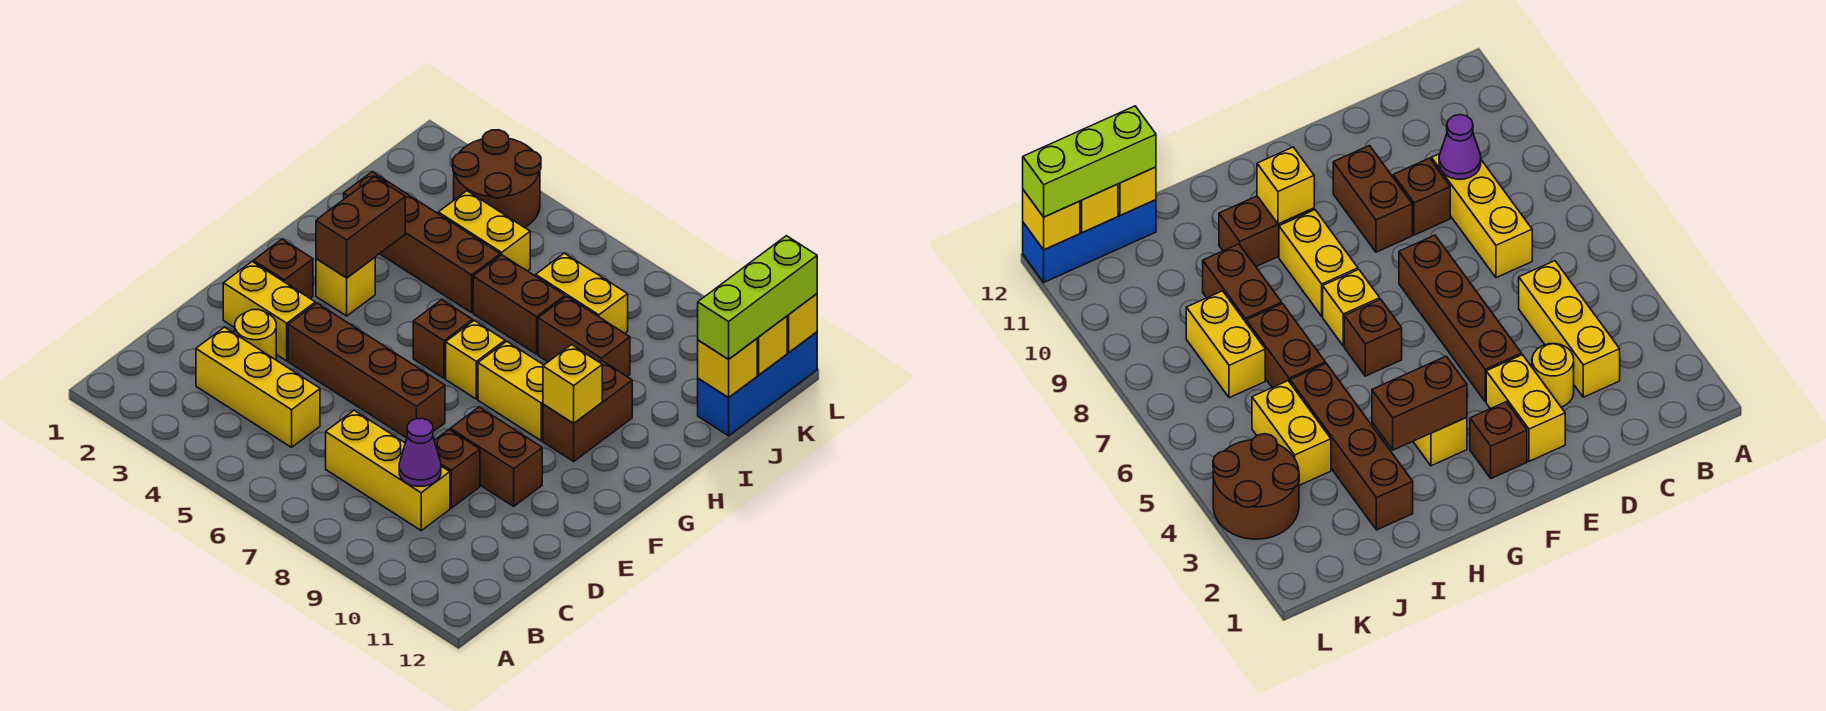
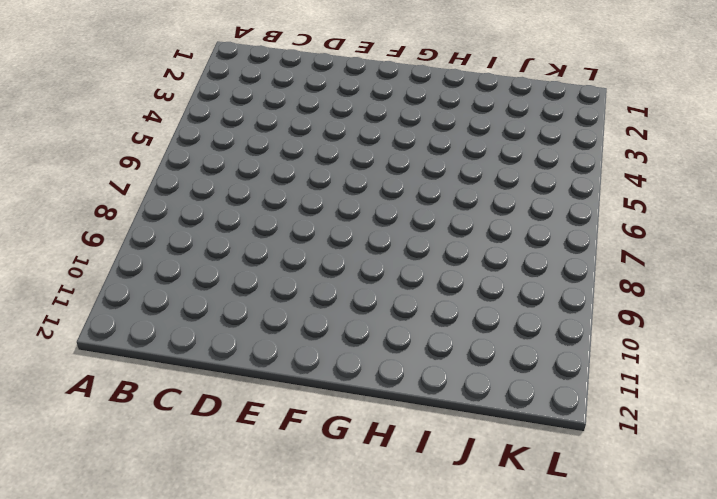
none -> yellow brick C3:C5 level 1
none -> yellow brick C7:C9 level 1
none -> yellow round brick D3 level 1

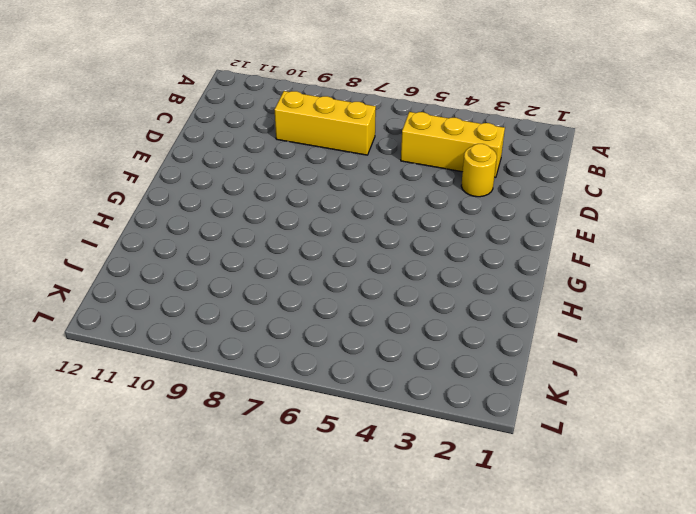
none -> brown brick D9 level 1
none -> yellow brick E2:E3 level 1
none -> brown brick E4:E7 level 1

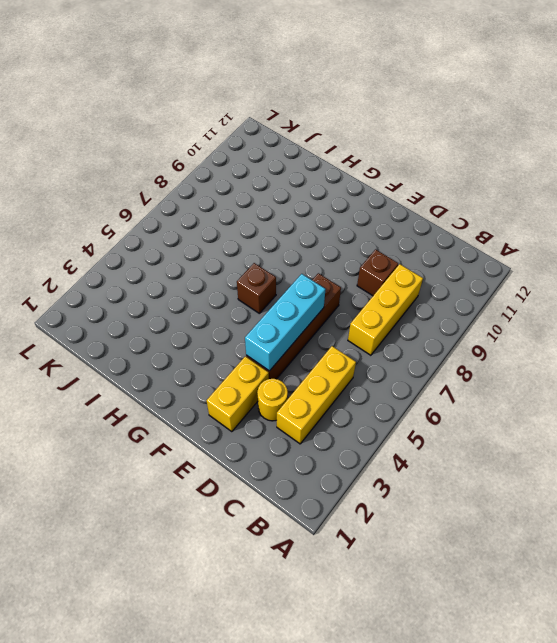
cyan brick E4:E6 level 2 -> none
none -> brown brick E9:E10 level 1
none -> brown brick F2 level 1
none -> yellow brick G3 level 1

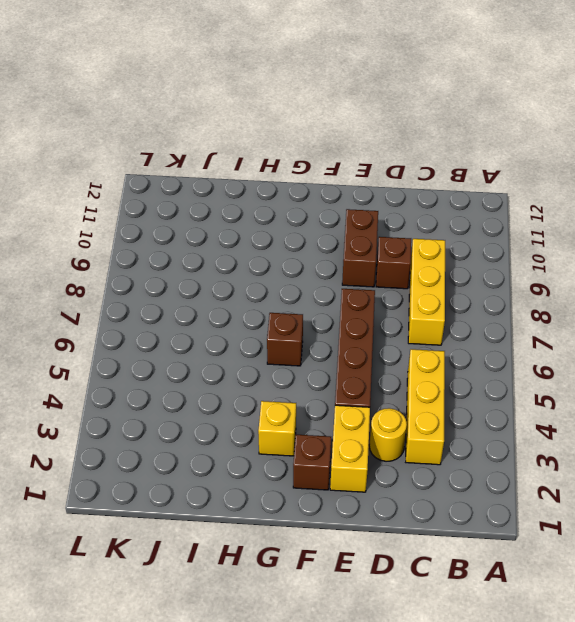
none -> yellow brick G7 level 1
none -> yellow brick G8:G9 level 1
none -> brown brick G10:H10 level 1

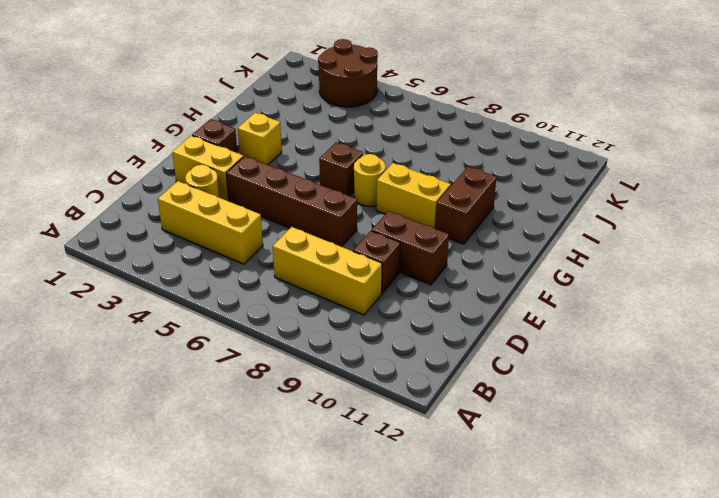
yellow round brick G7 level 1 -> yellow brick G7 level 1
none -> brown brick I2:I5 level 1
none -> brown brick I6:I7 level 1
none -> brown brick I8:I9 level 1

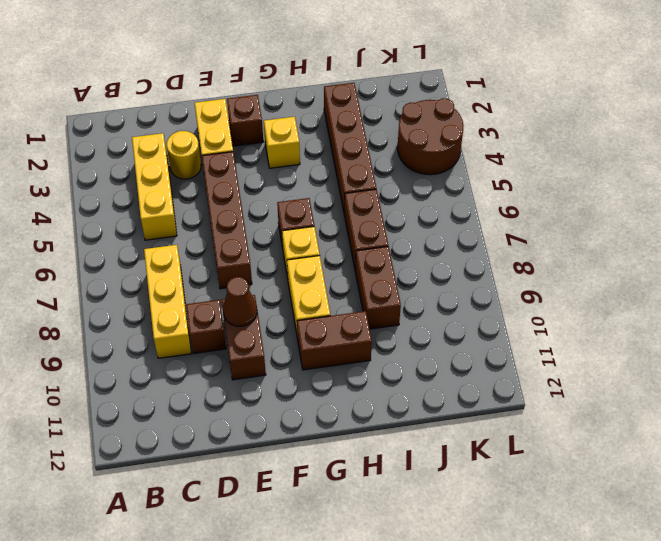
brown cone E9 level 2 -> none
none -> yellow brick J4:J5 level 1
none -> yellow brick J7:J8 level 1
none -> blue brick J12:L12 level 1

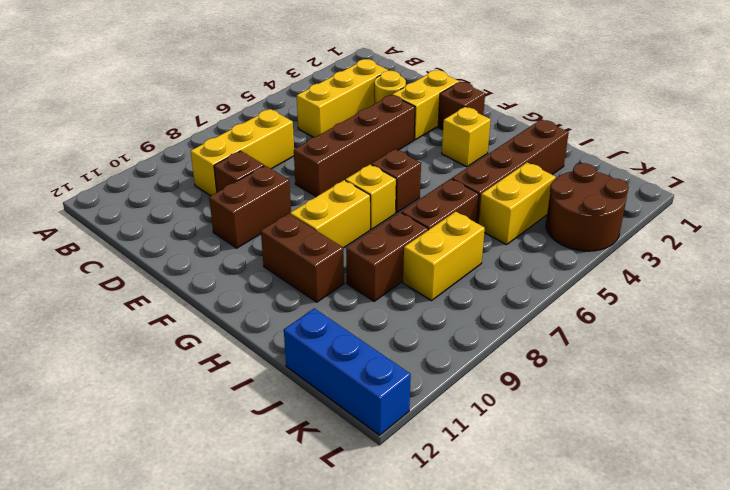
none -> purple cone C9 level 2
none -> brown brick G3:H3 level 2
none -> yellow brick G10 level 2

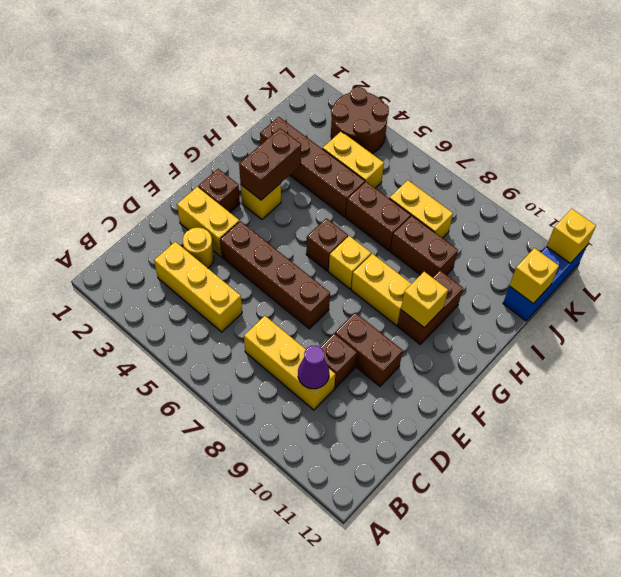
none -> yellow brick K12 level 2
none -> lime brick J12:L12 level 3

